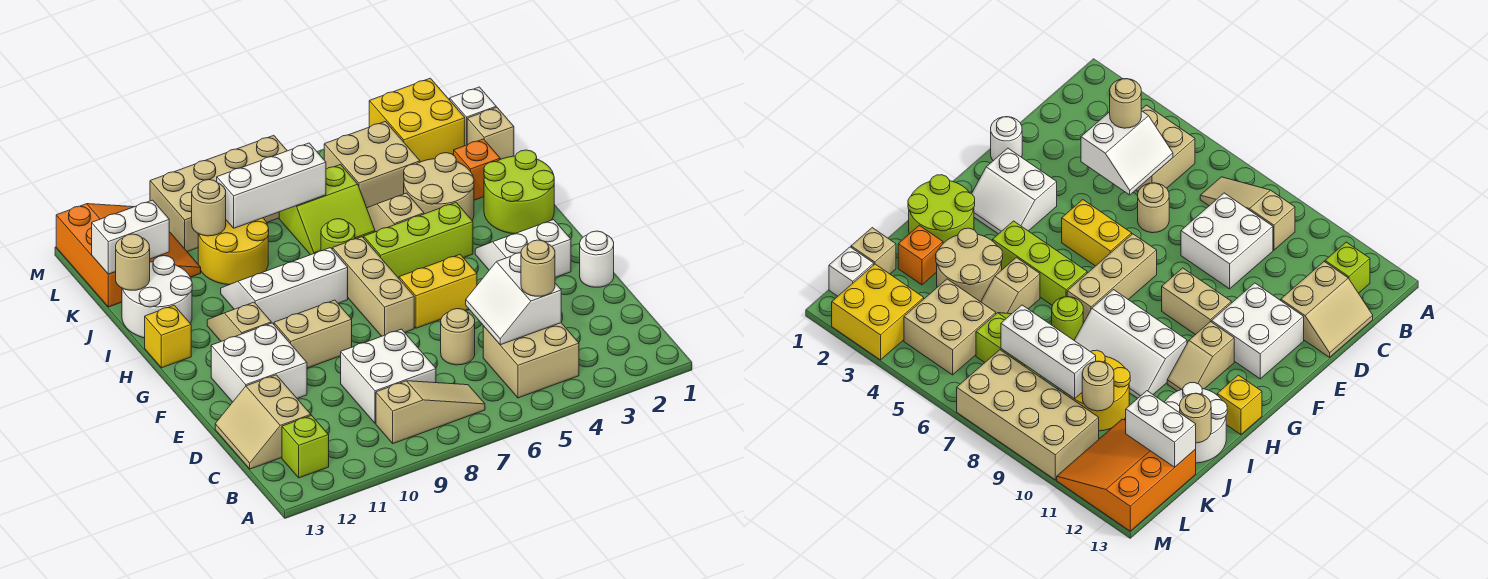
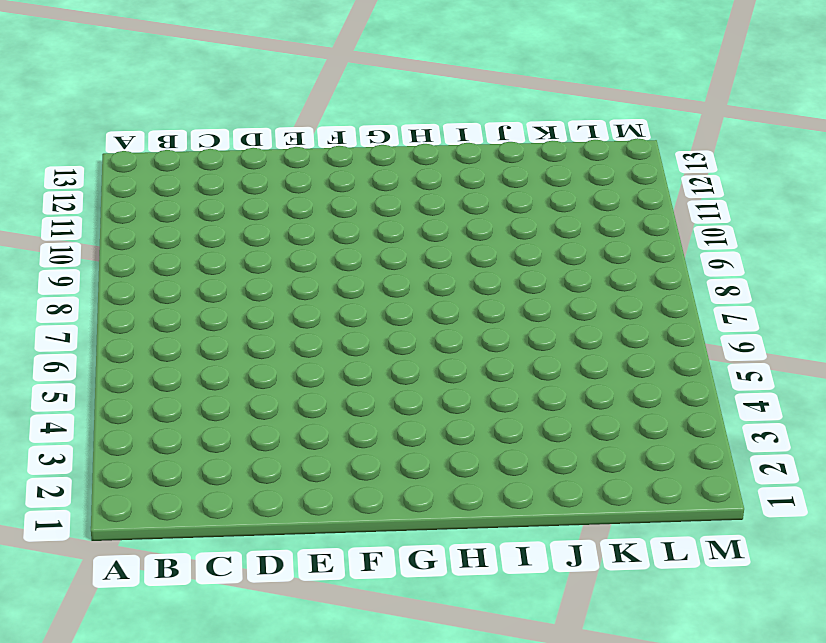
none -> tan brick B4:C5 level 1
none -> tan slope B7:B9 level 1 top 9
none -> lime brick B12 level 1
none -> white brick C8:D9 level 1

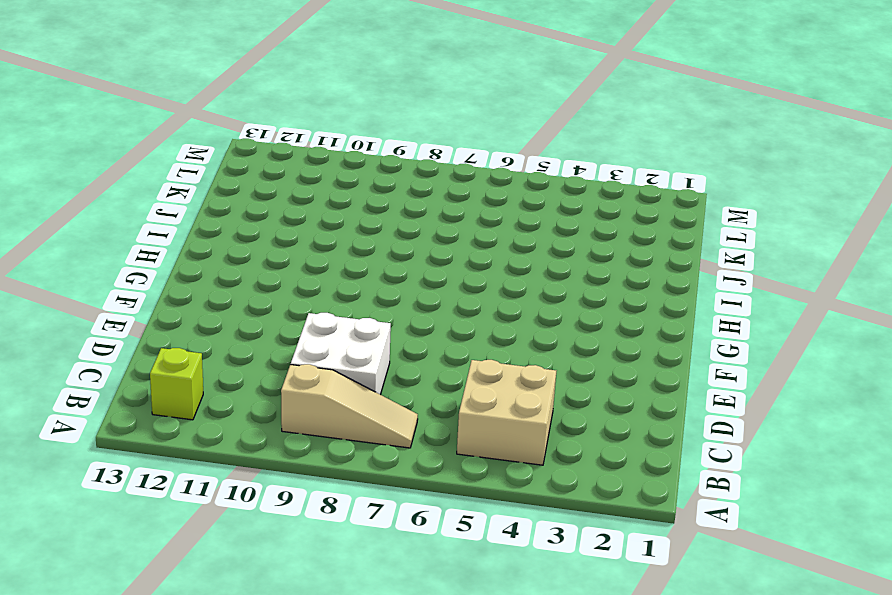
none -> tan slope C12:D13 level 1 top 12
none -> tan round brick D6 level 1
none -> white round brick E1 level 1
none -> white brick E11:F12 level 1

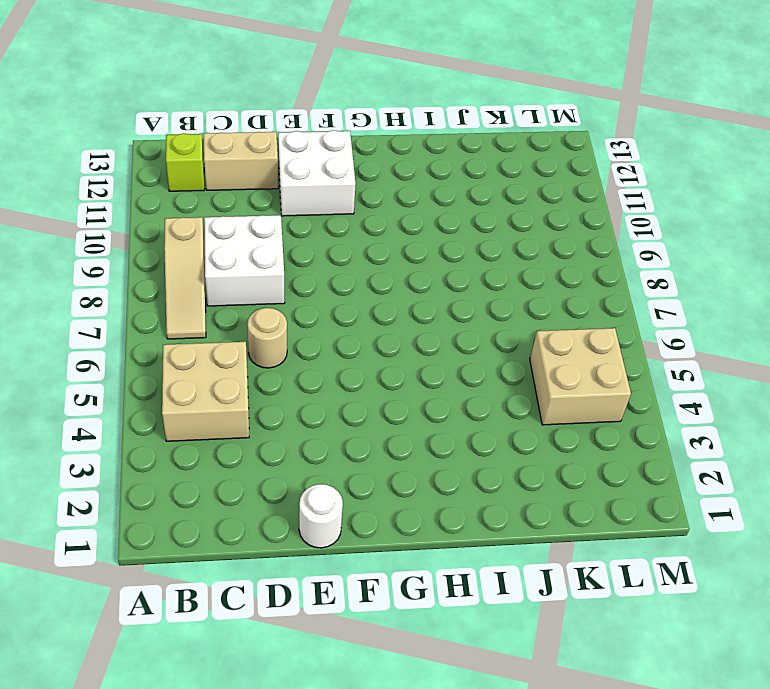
none -> white slope F2:G3 level 1 top F
none -> yellow brick F5:F6 level 1
none -> tan brick F7:H7 level 1
none -> tan brick F9:F10 level 1

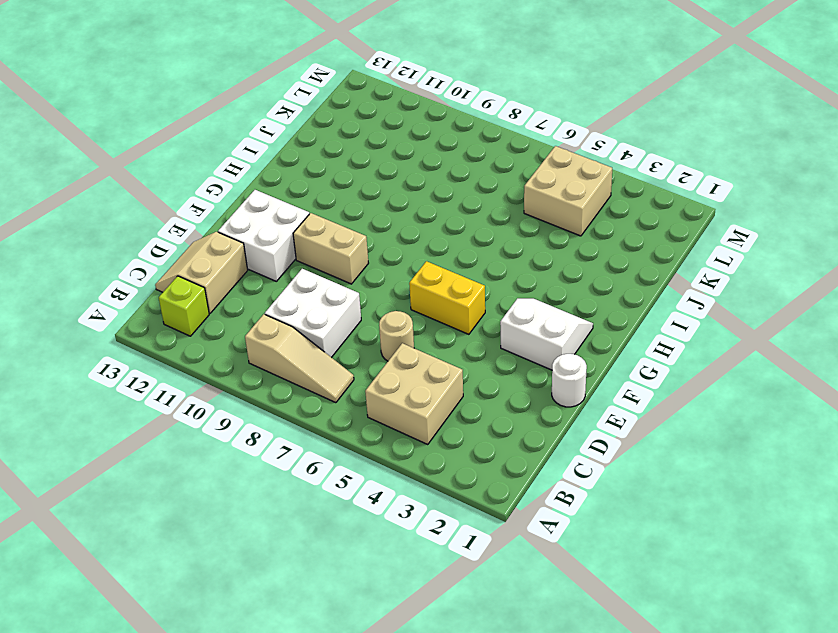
none -> tan brick F7:H7 level 1
none -> tan slope G11:H11 level 1 top G
none -> lime round brick H1:I2 level 1
none -> lime brick H4:H6 level 1

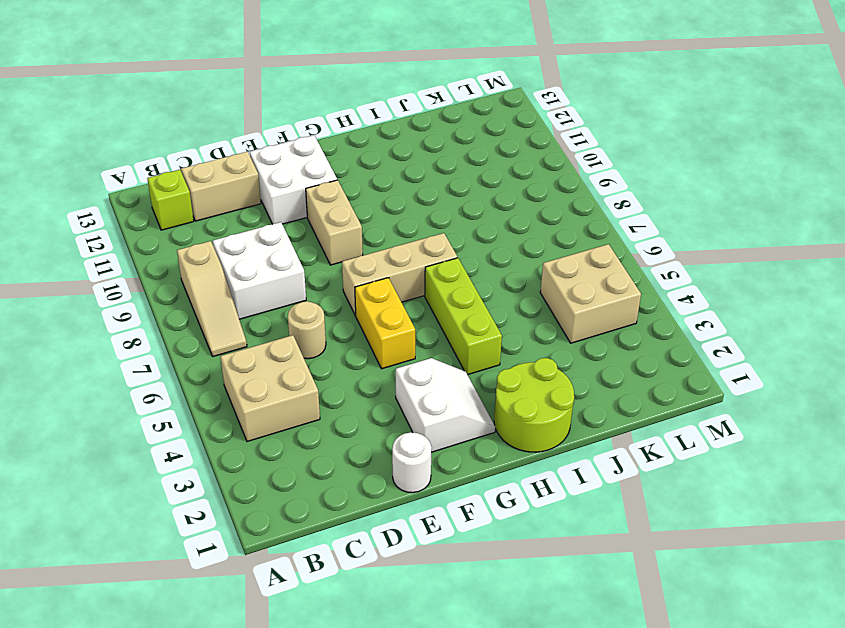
none -> tan slope G11:H11 level 1 top G
none -> white slope H8:I10 level 1 top H
none -> yellow brick H13 level 1
none -> tan round brick I3:J4 level 1

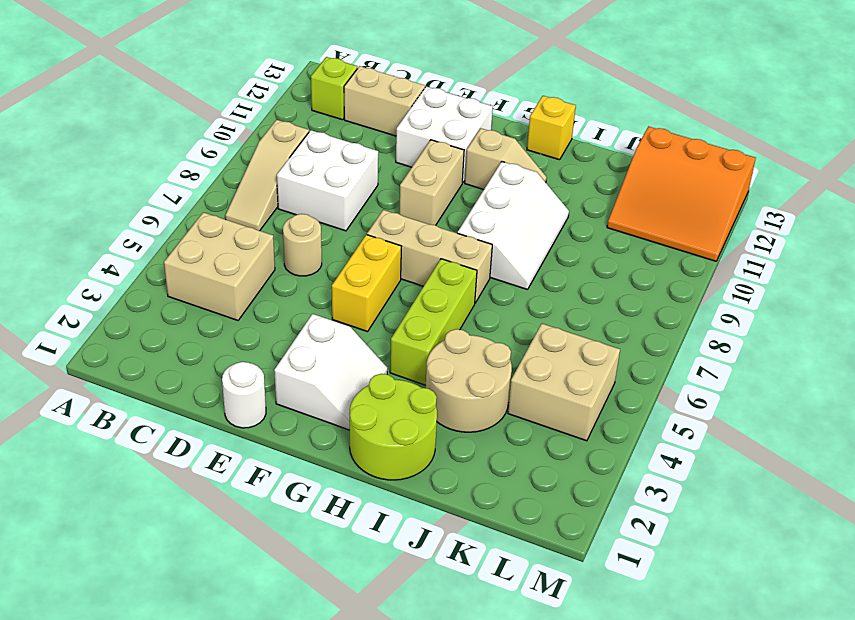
none -> tan slope I5:J5 level 1 top I
none -> lime round brick I7 level 1
none -> white round brick I12:J13 level 1
none -> orange brick J2 level 1

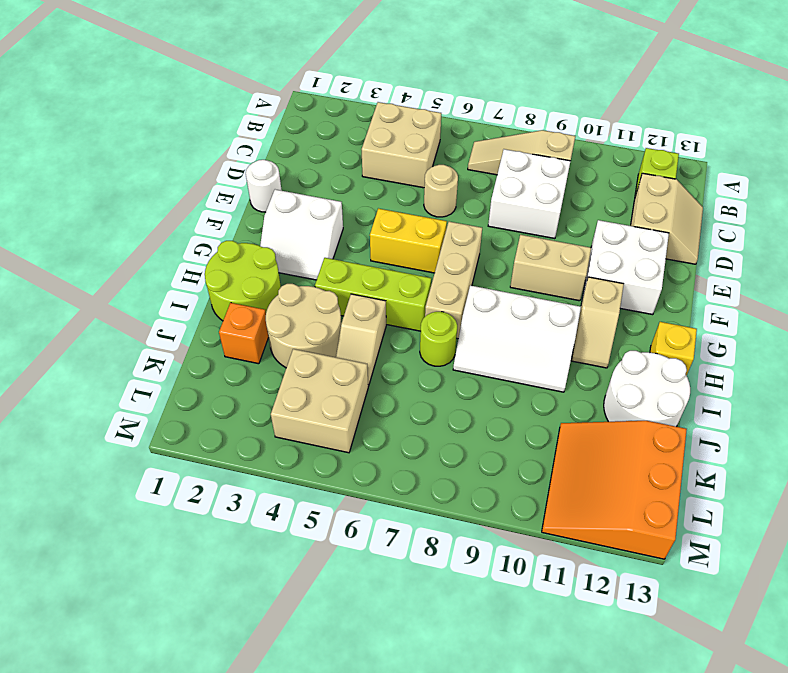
none -> lime slope J6:K7 level 1 top K
none -> yellow round brick J9:K10 level 1
none -> tan brick K1 level 1
none -> white brick L1 level 1

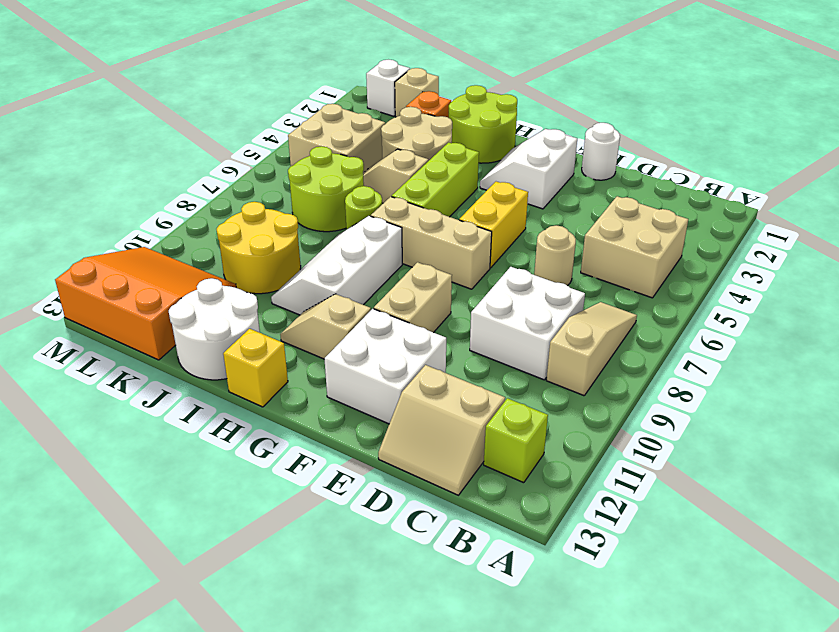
lime round brick J6:K7 level 1 -> lime slope J6:K7 level 1 top K
none -> yellow brick L2:M3 level 1
none -> tan brick L7:M10 level 1
none -> white slope C4:D5 level 2 top 4
none -> tan round brick J13 level 2

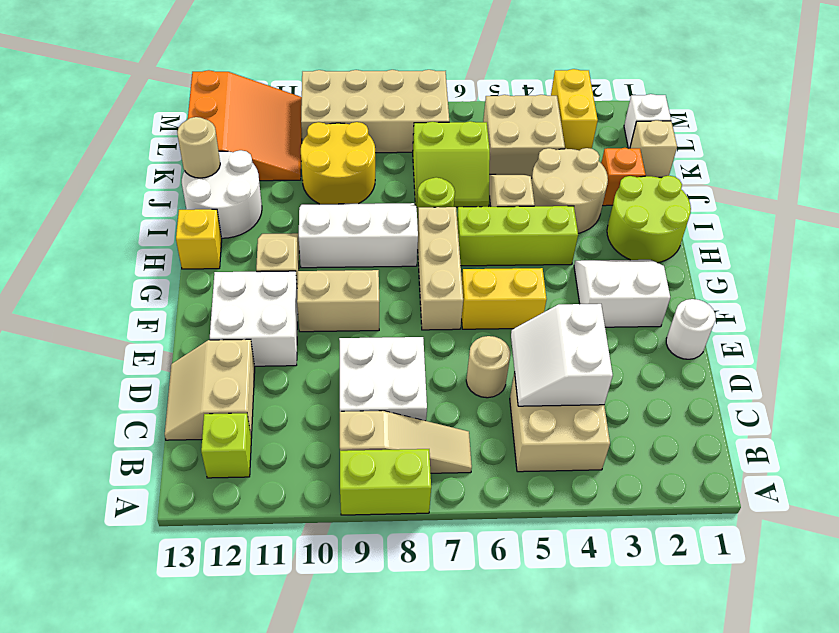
lime brick A8:A9 level 1 -> none
yellow brick L3:M3 level 1 -> yellow brick L2:M3 level 1
none -> white brick K7:K9 level 2
none -> tan round brick K10 level 2
none -> white brick K12:K13 level 2
none -> tan round brick C4 level 3

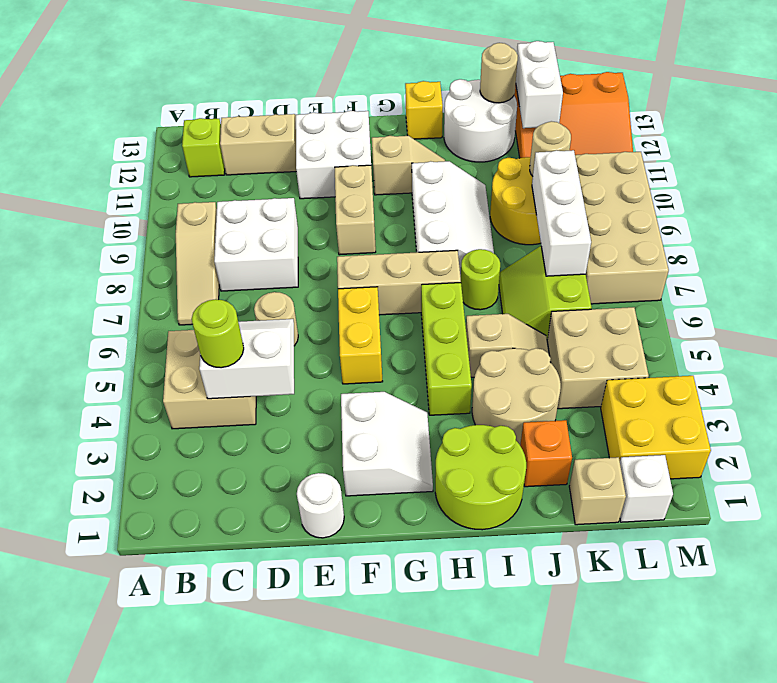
lime round brick C4 level 3 -> tan round brick C4 level 3

